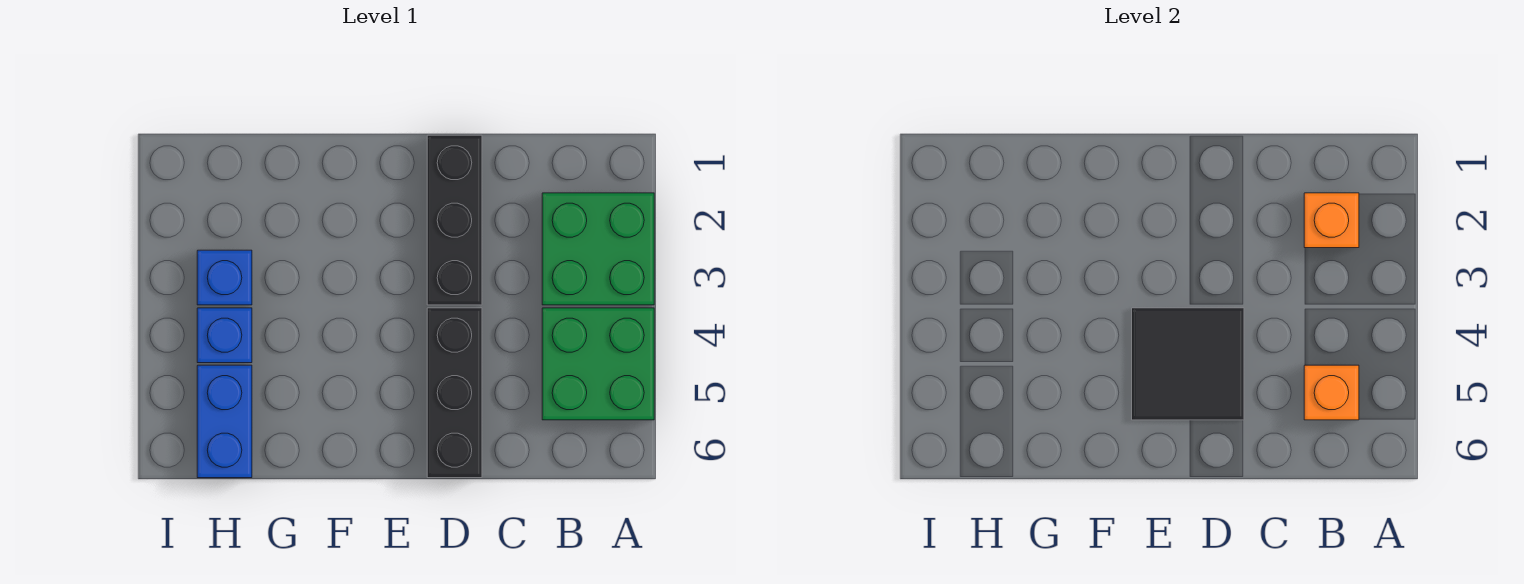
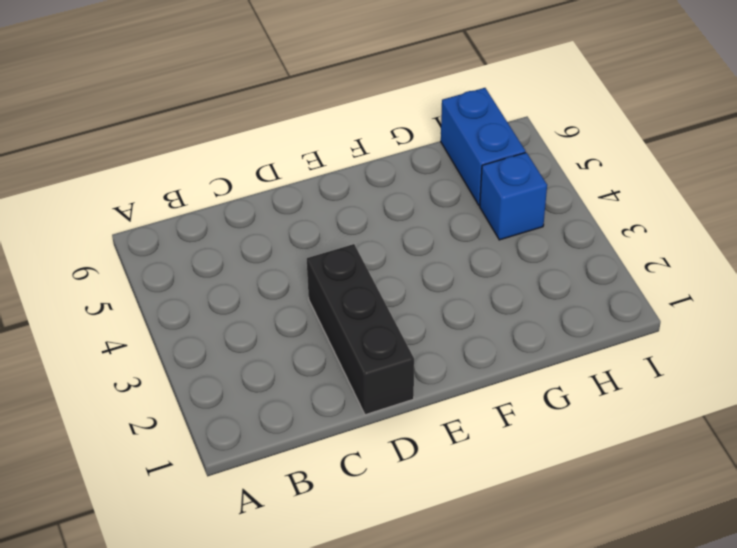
none -> green brick A2:B3 level 1
none -> green brick A4:B5 level 1

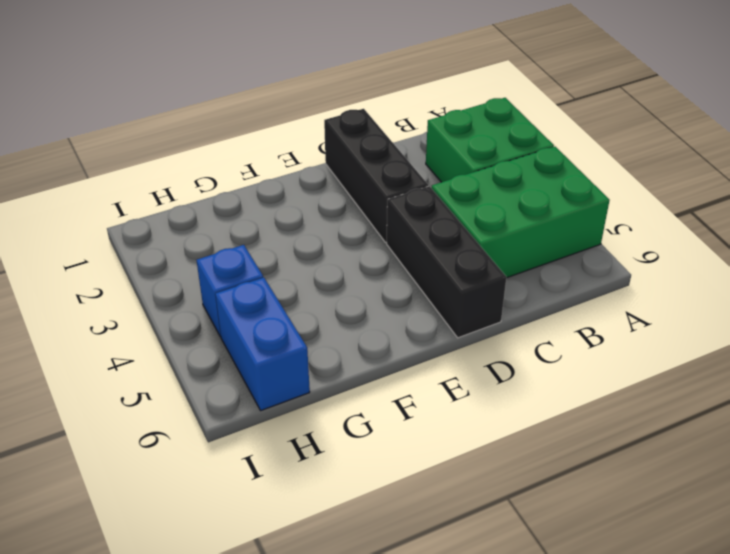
green brick A4:C5 level 1 -> green brick A4:B5 level 1
none -> blue brick H3 level 1
none -> orange brick B2 level 2

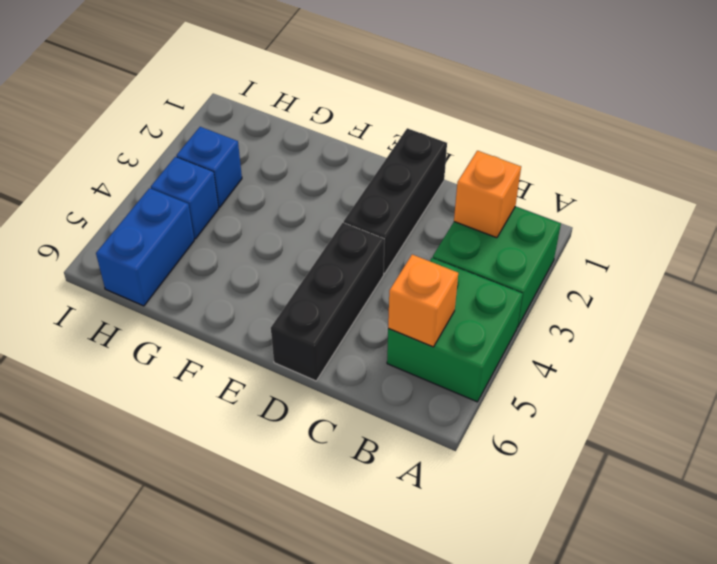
none -> black tile D4:E5 level 2

